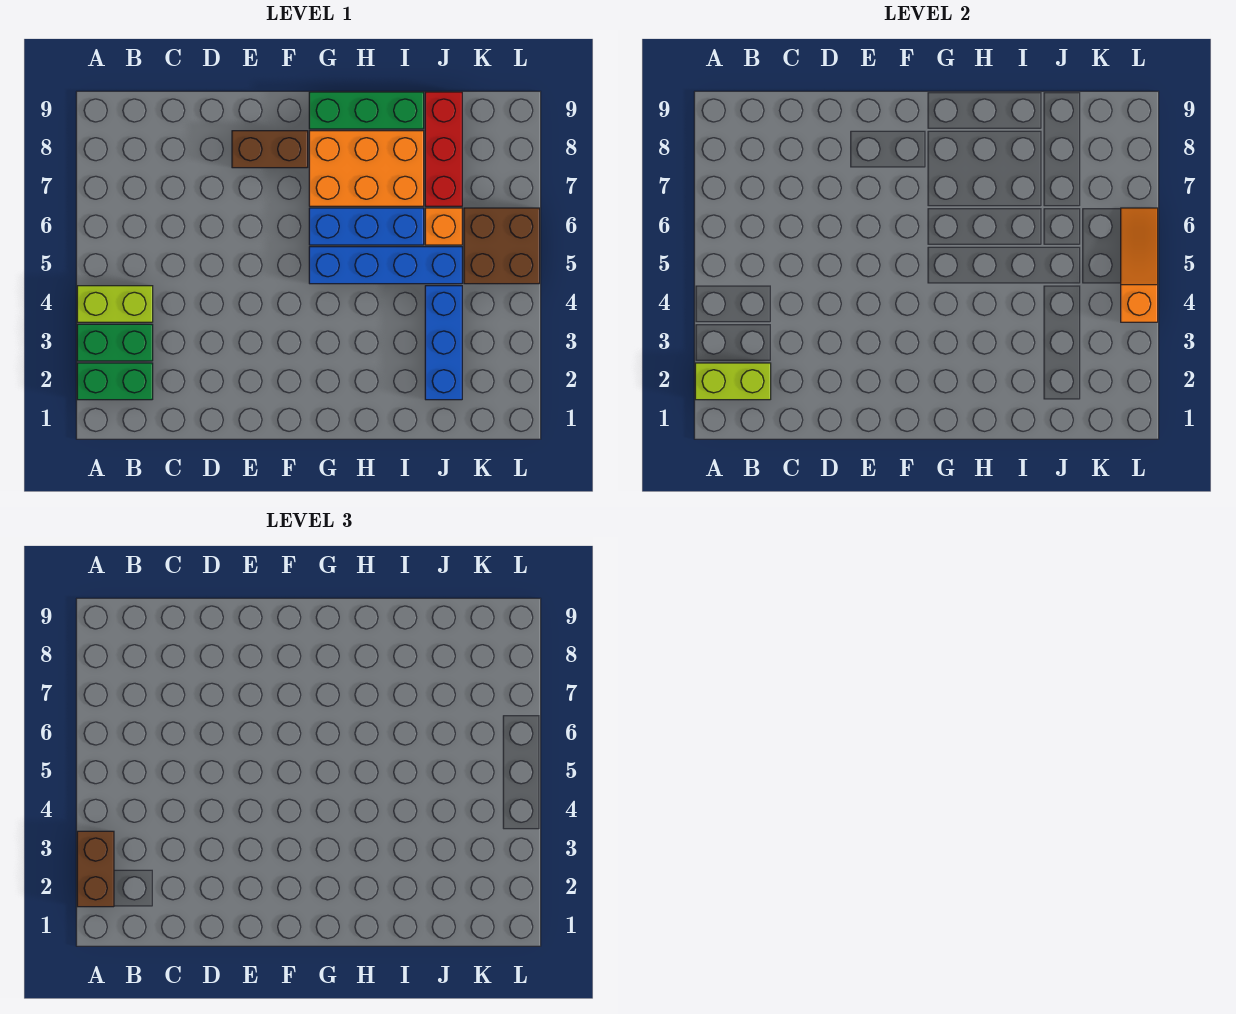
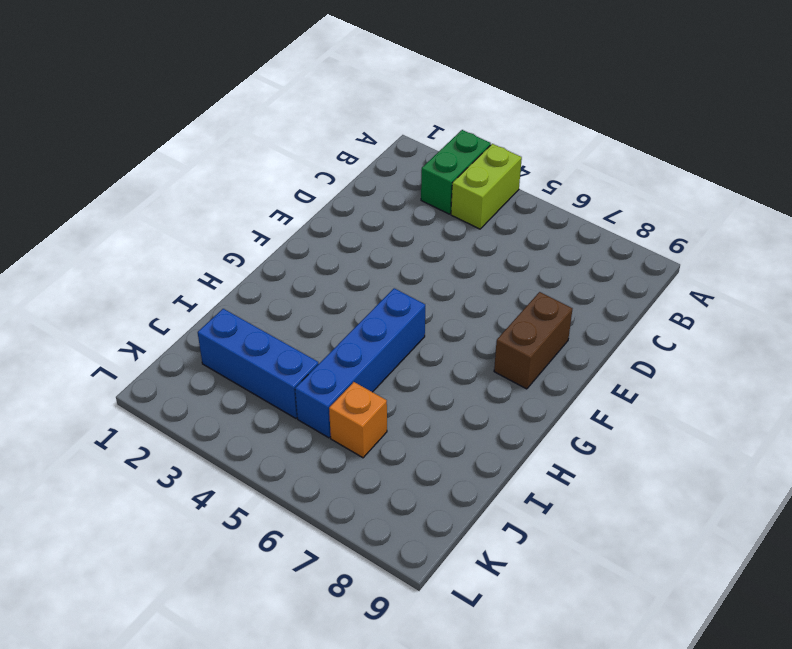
none -> green brick A2:B2 level 1
none -> blue brick G6:I6 level 1
none -> orange brick G7:I8 level 1

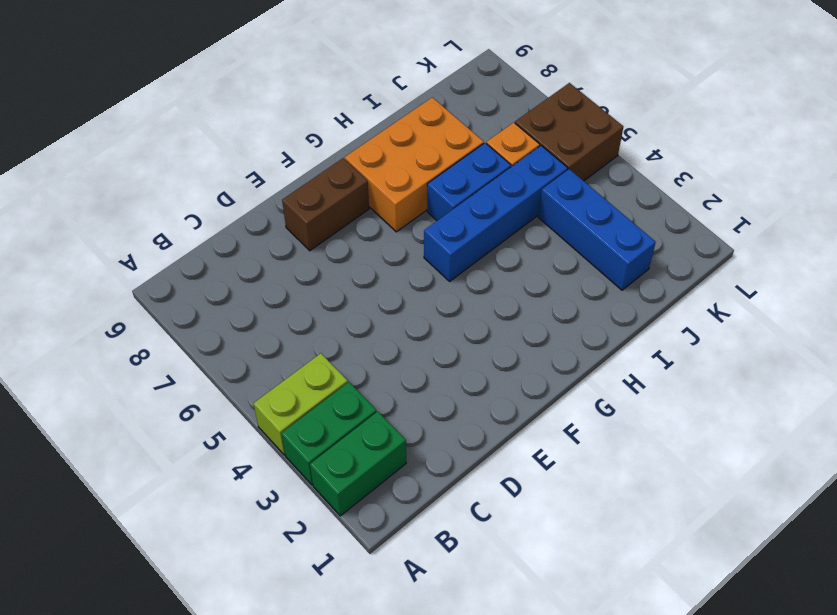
blue brick H6:I6 level 1 -> blue brick G6:I6 level 1
none -> green brick G9:I9 level 1
none -> red brick J7:J9 level 1
none -> lime brick A2:B2 level 2

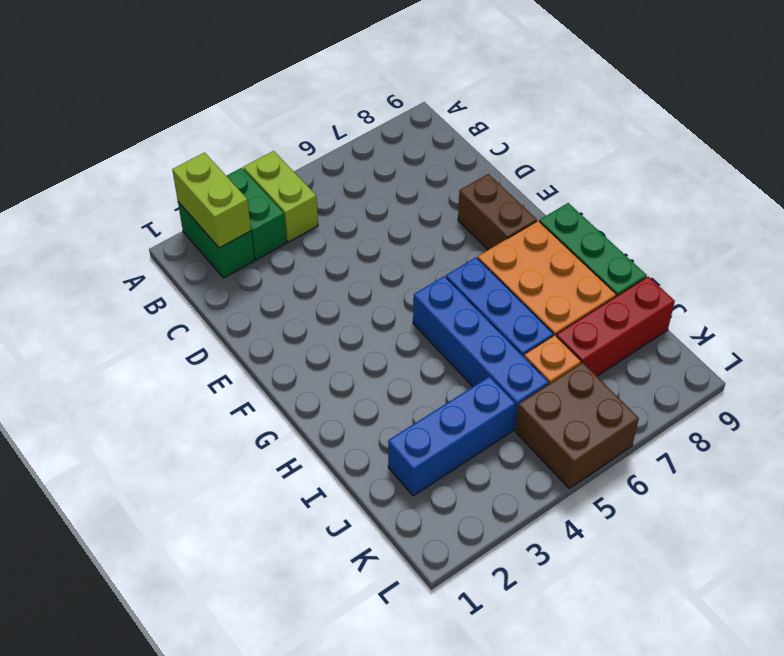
none -> orange slope L4:L6 level 2 top 4
none -> brown brick A2:A3 level 3

